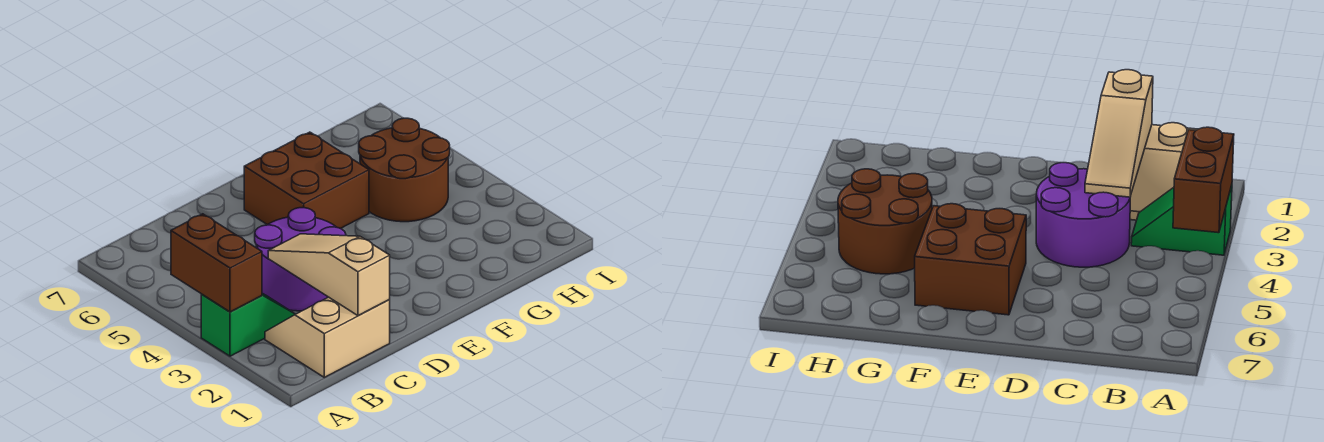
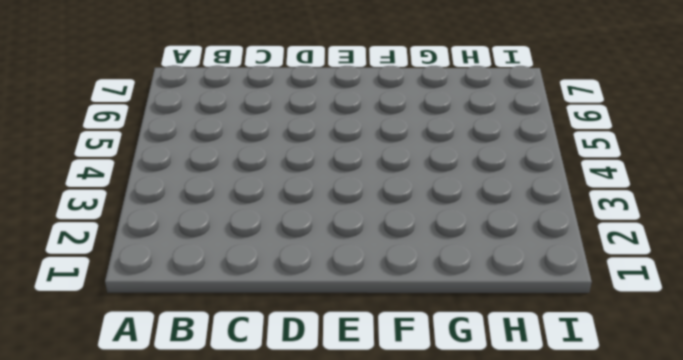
none -> green slope A3:B3 level 1 top A
none -> tan slope B1:C2 level 1 top 1

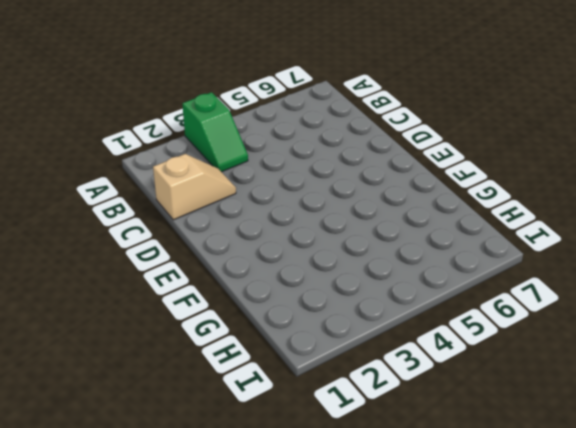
tan slope C1:C2 level 1 top 1 -> tan slope B1:C2 level 1 top 1
none -> purple round brick C3:D4 level 1
none -> brown brick E5:F6 level 1

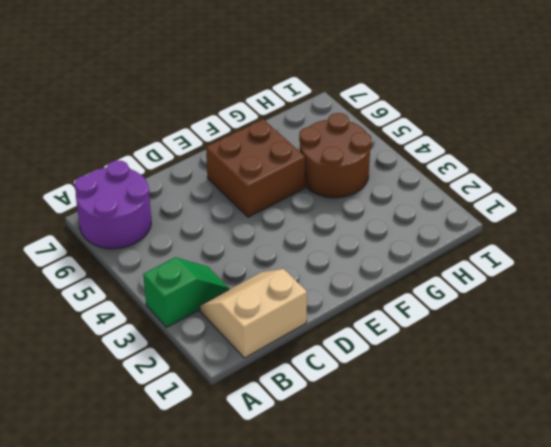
purple round brick A6:B7 level 1 -> purple round brick C3:D4 level 1
none -> brown brick A3:A4 level 2
none -> tan slope C1:C3 level 2 top 1

